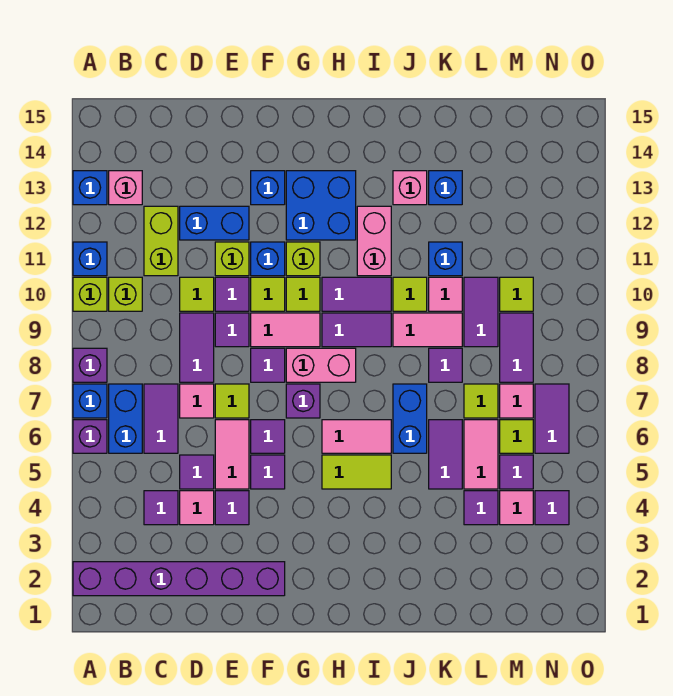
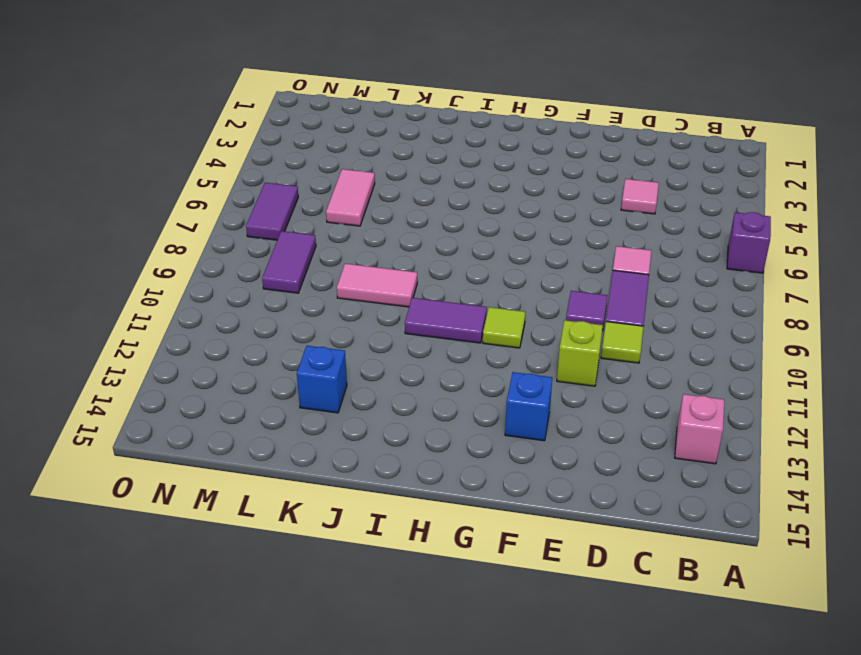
none -> purple brick A2:F2 level 1
none -> blue brick A7 level 1
none -> purple brick A8 level 1
none -> lime brick A10 level 1

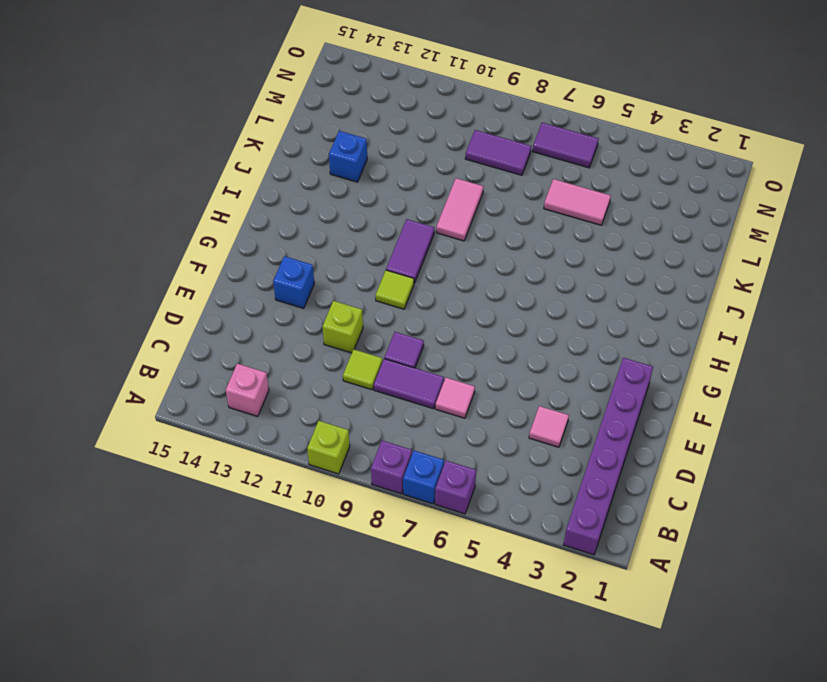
none -> blue brick A11 level 1
none -> blue brick A13 level 1
none -> blue brick B6:B7 level 1
none -> lime brick B10 level 1

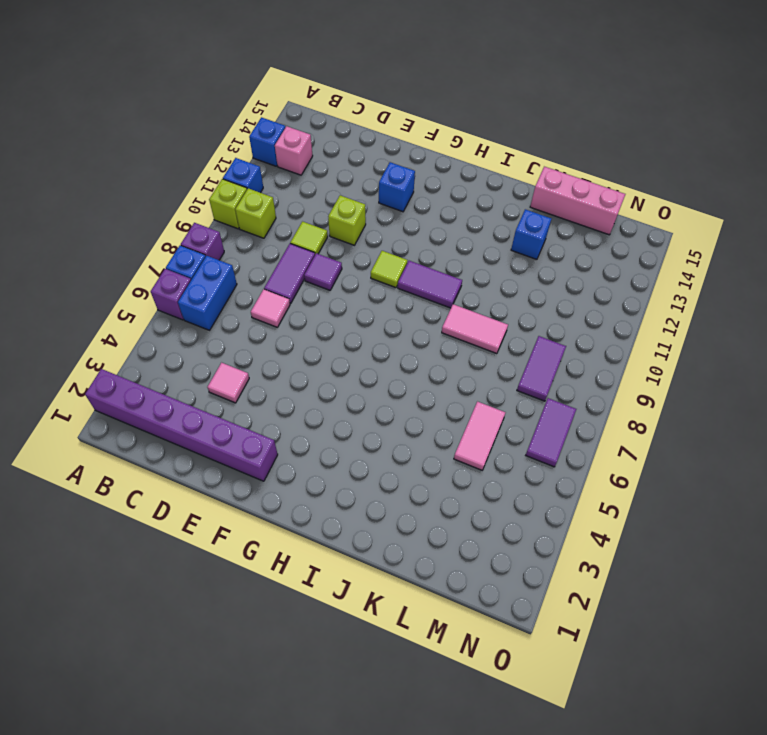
pink brick K15:M15 level 1 -> none
none -> purple tile C4 level 1
none -> purple tile C6:C7 level 1
none -> lime brick C11:C12 level 1
none -> purple tile D5 level 1

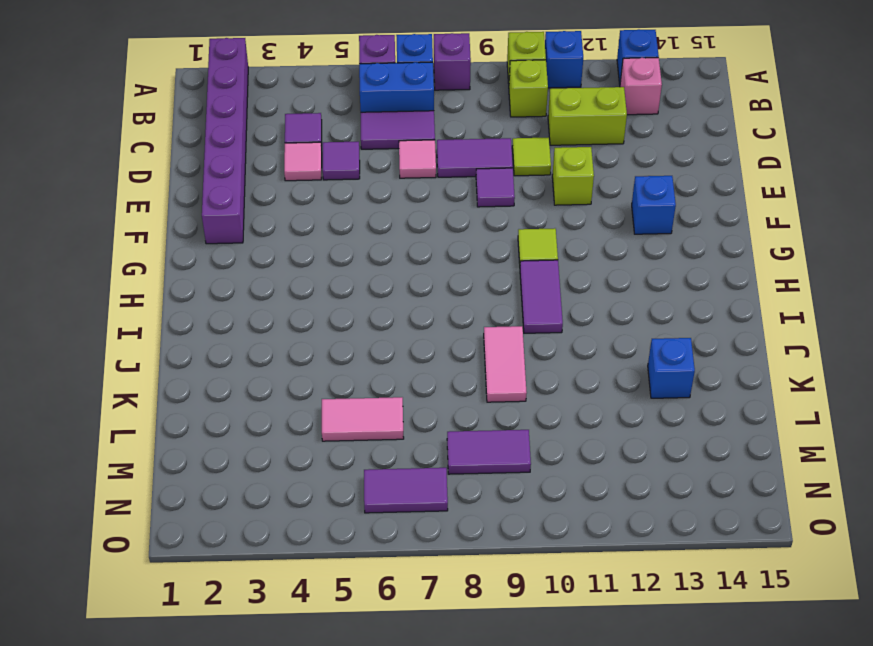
none -> blue brick D12:E12 level 1
none -> purple tile E4 level 1
none -> pink tile E5:E6 level 1
none -> lime tile E7 level 1

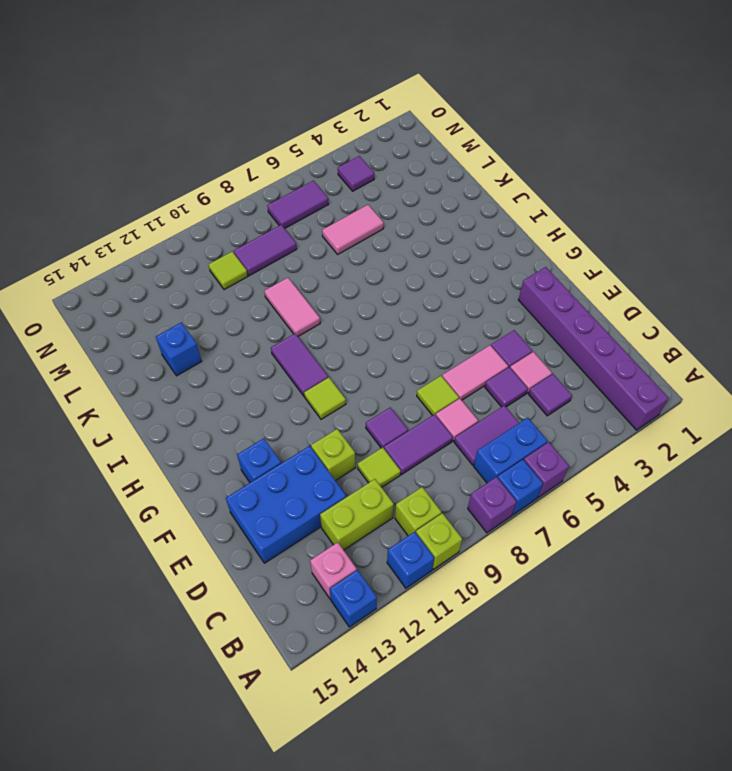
blue brick D12:E14 level 1 -> blue brick D12:E12 level 1
none -> purple tile E10 level 1
none -> purple tile F5 level 1
none -> purple tile F6 level 1
none -> purple tile F8 level 1

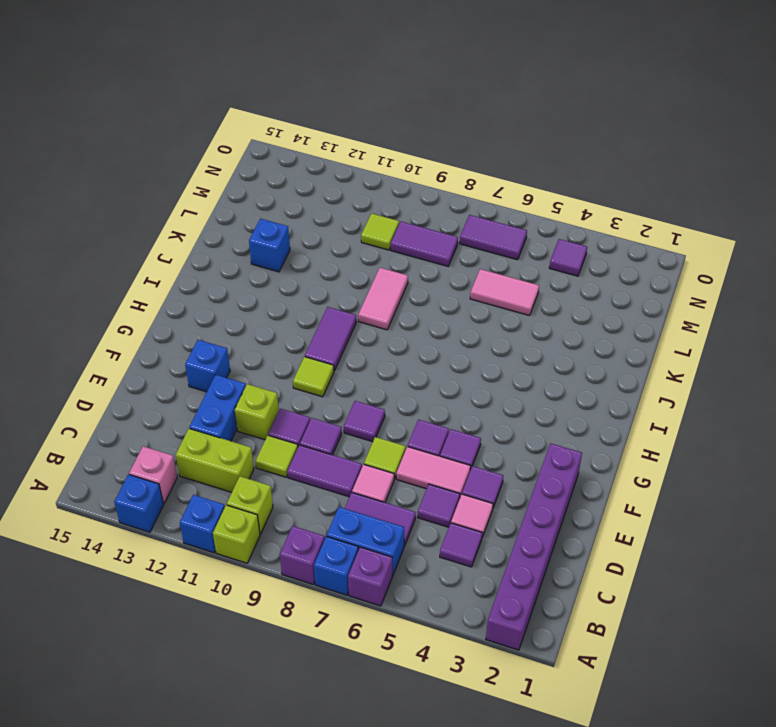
none -> pink tile F9:G9 level 1
none -> lime tile F10 level 1
none -> blue brick F11 level 1
none -> purple brick G7 level 1

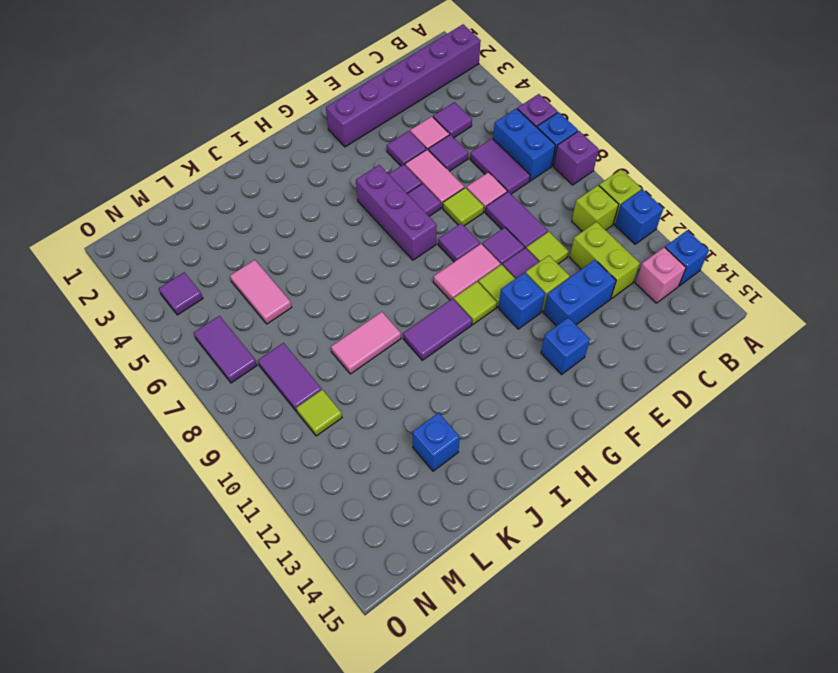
purple brick G5:G7 level 1 -> purple brick G7 level 1
none -> pink brick G8:H8 level 1
none -> lime brick G11 level 1
none -> blue brick G12:H13 level 1
none -> lime tile H5:I5 level 1

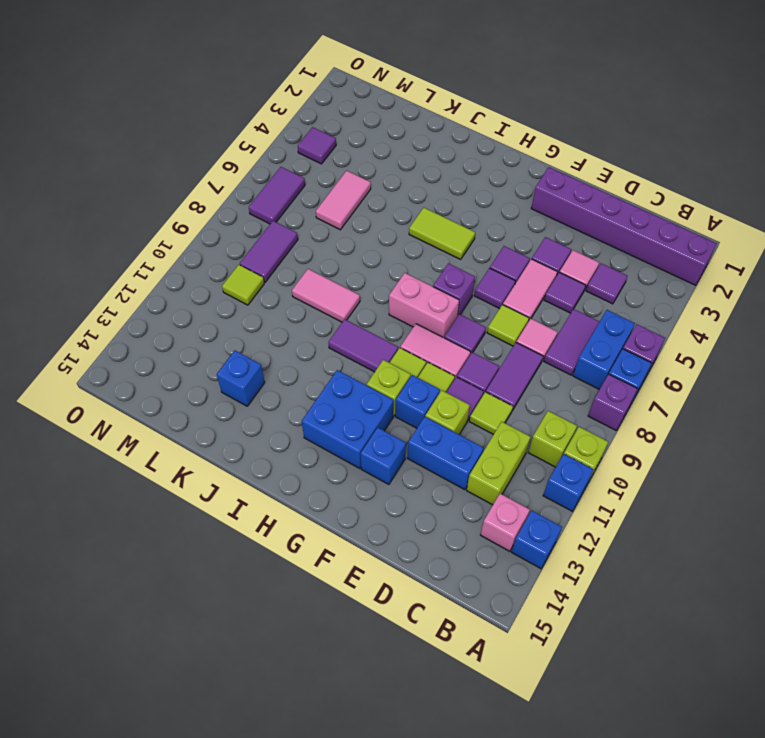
none -> pink tile H6:I6 level 1
none -> purple tile H9:I9 level 1
none -> pink brick I11:I12 level 1
none -> blue brick J6:J7 level 1

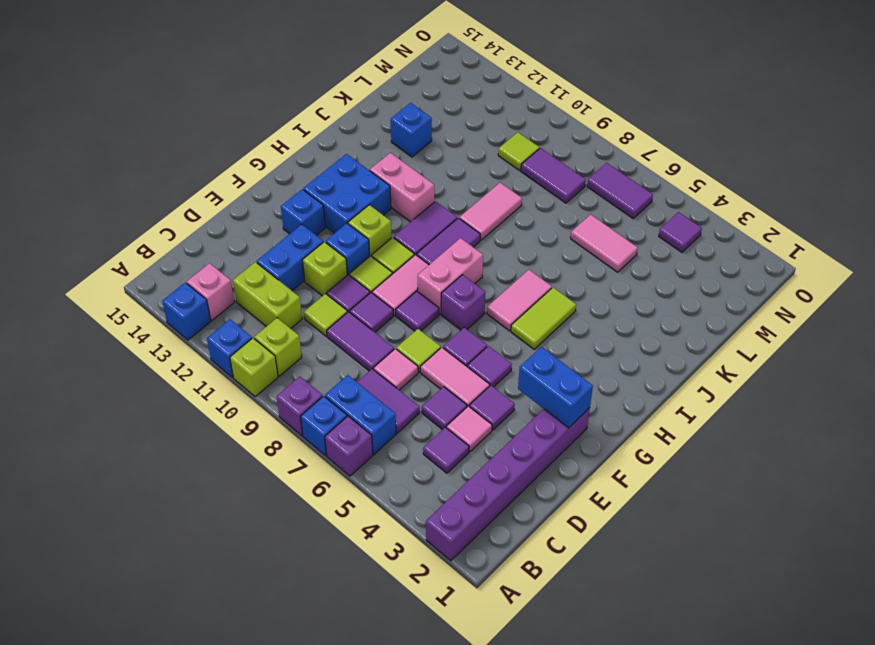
blue brick F2:F3 level 2 -> blue brick J6:J7 level 1
none -> lime tile J10 level 1
none -> pink brick J13 level 1
none -> purple tile K5:K6 level 1
none -> purple tile K8 level 1

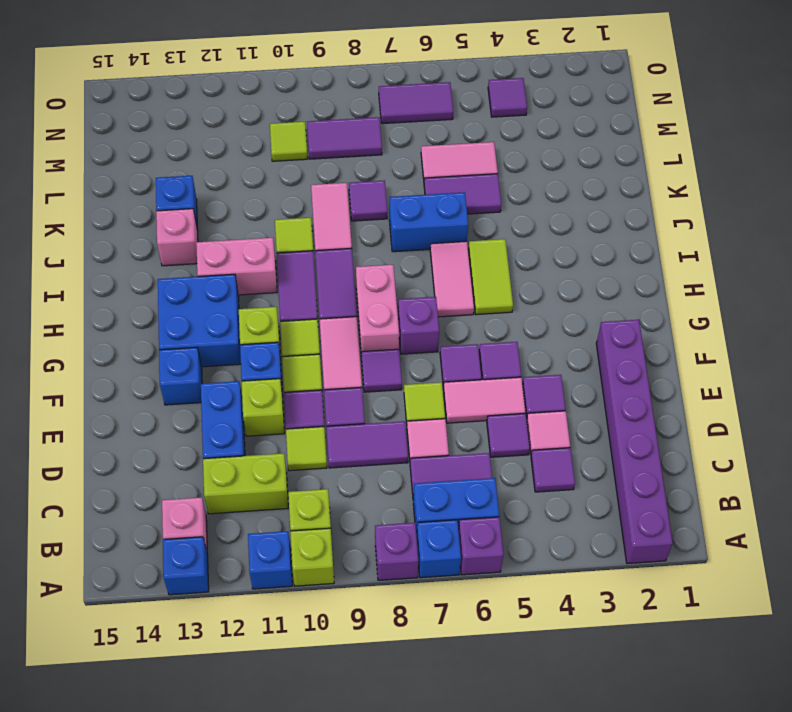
none -> pink tile K10 level 1
none -> blue brick K11 level 1
none -> purple tile L4 level 1
none -> lime tile L7 level 1

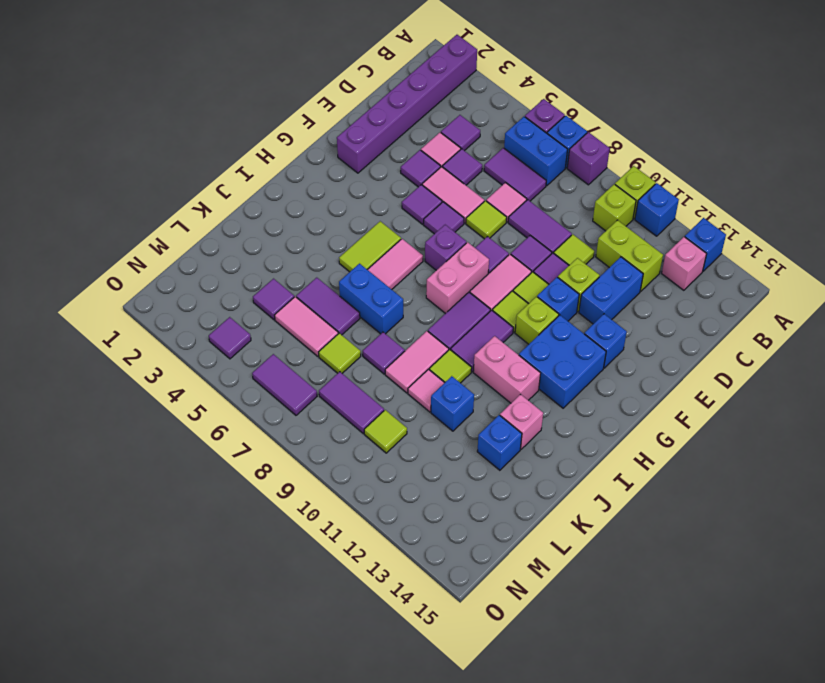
none -> purple tile L9:L10 level 1
none -> pink tile M4 level 1
none -> purple tile M5 level 1
none -> lime tile M6 level 1

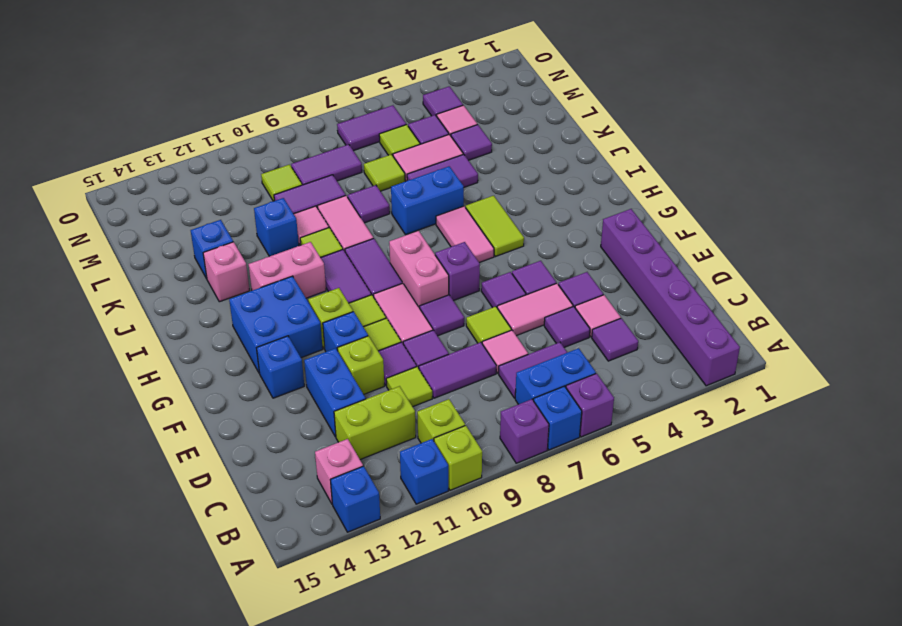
none -> pink tile M7 level 1

